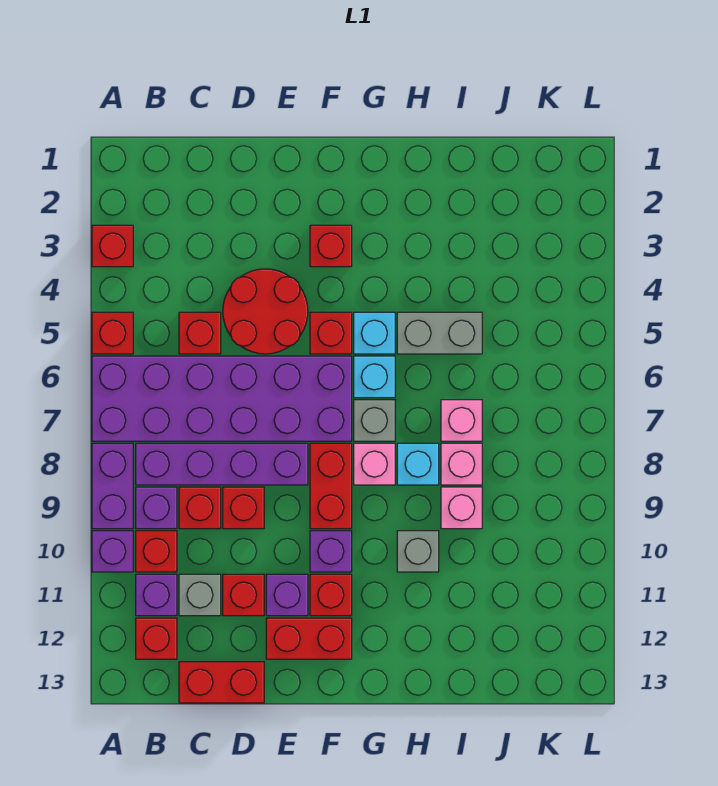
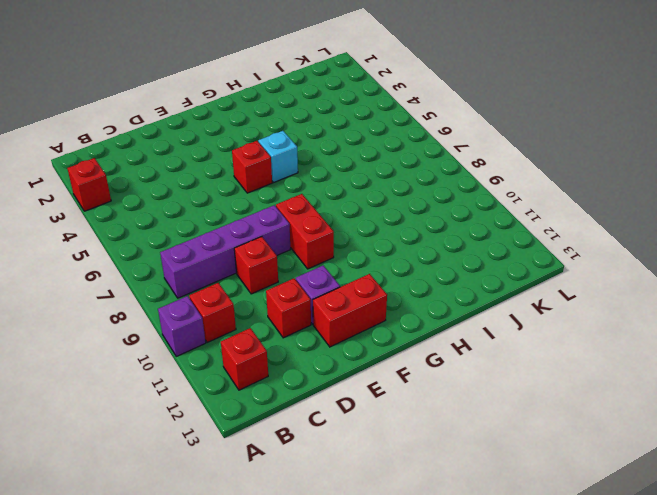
none -> red brick A5 level 1
none -> purple brick A6:F7 level 1
none -> purple brick A8:A9 level 1
none -> purple brick B9 level 1

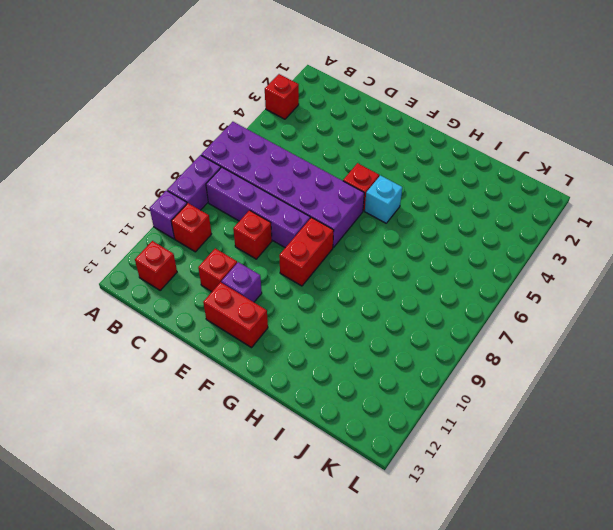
none -> red brick A5 level 1
none -> purple brick B9 level 1
none -> purple brick B11 level 1
none -> red brick C5 level 1

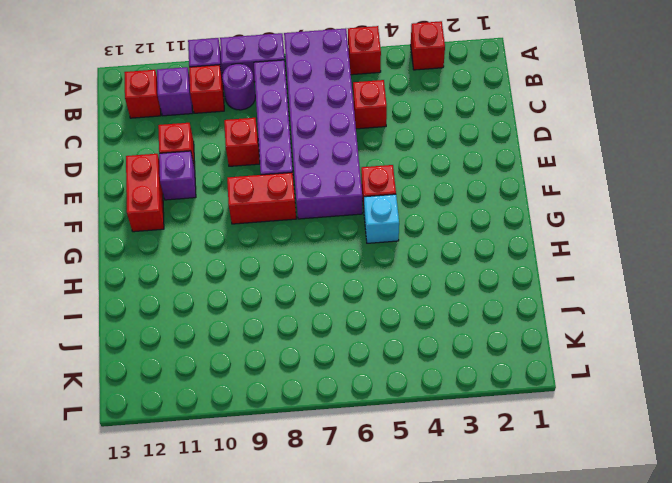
purple round brick B9 level 1 -> purple brick B9 level 1
none -> red brick C9 level 1
none -> grey brick C11 level 1
none -> red brick C13:D13 level 1
none -> red round brick D4:E5 level 1

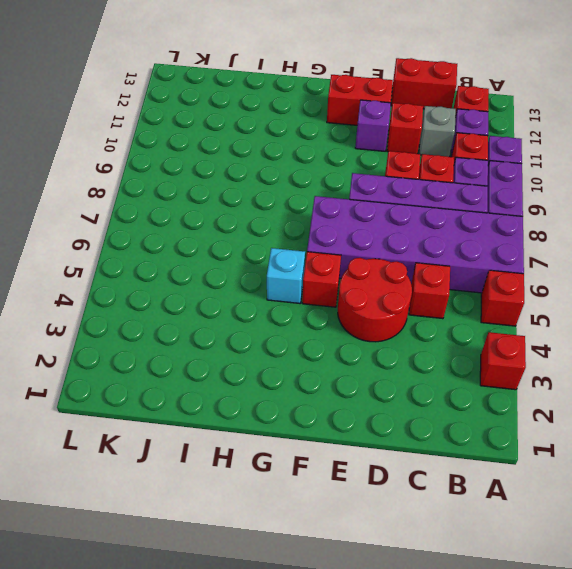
none -> red brick F3 level 1
none -> red brick F8:F9 level 1
none -> purple brick F10 level 1
none -> red brick F11 level 1

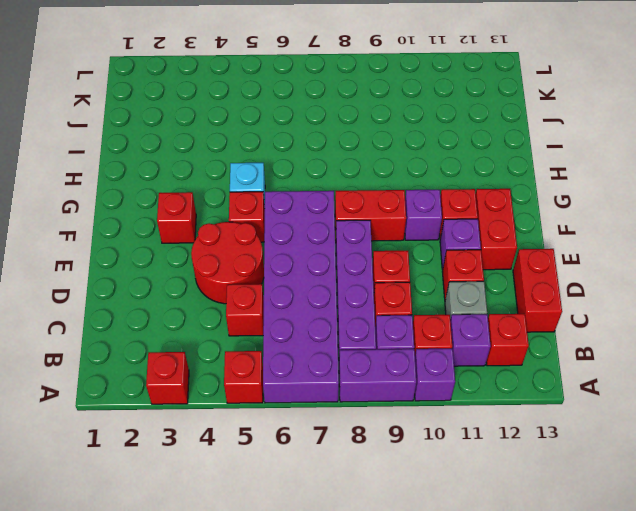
none -> cyan brick G6 level 1
none -> grey brick G7 level 1
none -> pink brick G8 level 1
none -> grey brick H5:I5 level 1

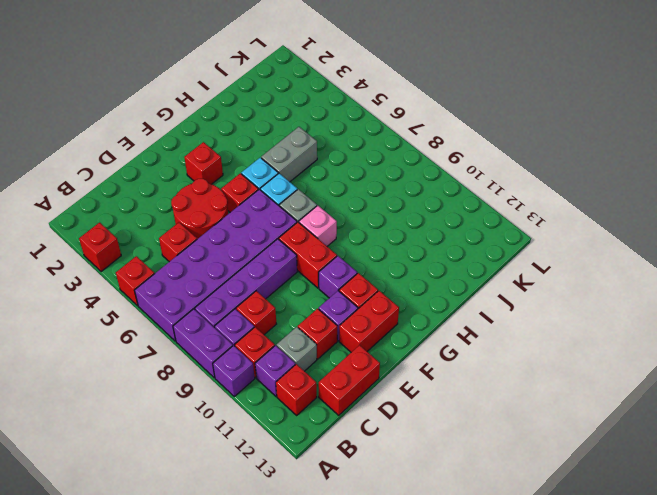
none -> red brick D9 level 1
none -> cyan brick H8 level 1
none -> grey brick H10 level 1
none -> pink brick I7 level 1

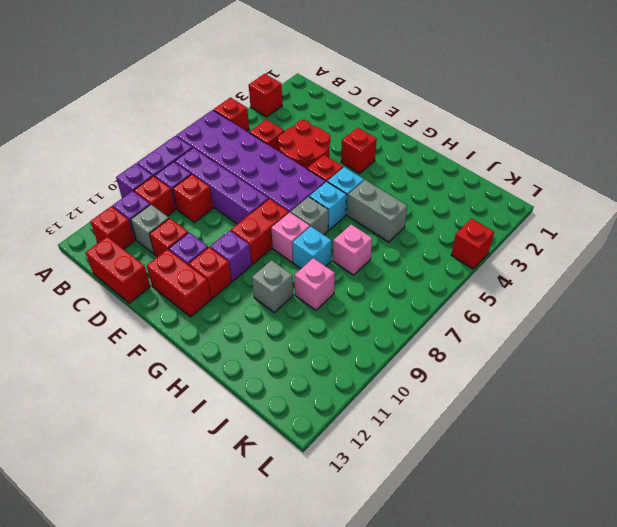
red brick L4 level 1 -> red brick D9 level 1
none -> pink brick I8 level 1

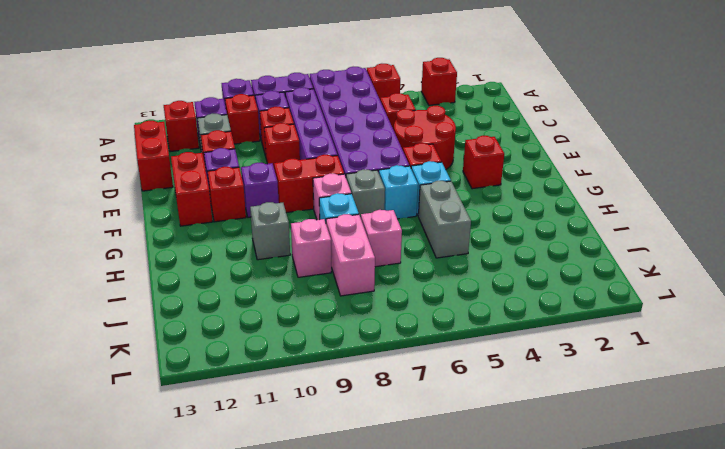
pink brick I8:J8 level 1 -> pink brick I8 level 1

